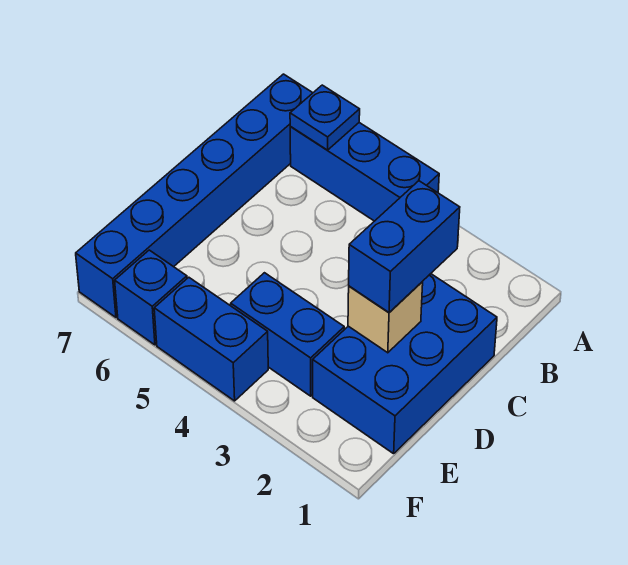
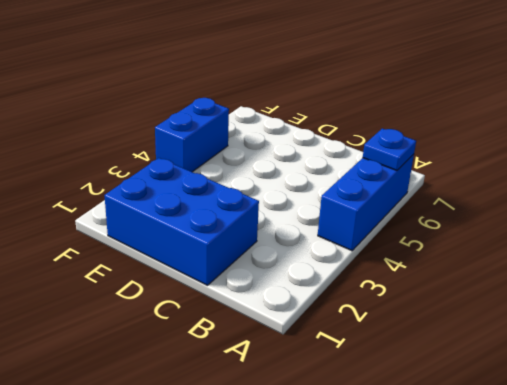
none -> blue brick A7:F7 level 1
none -> blue brick E3:E4 level 1

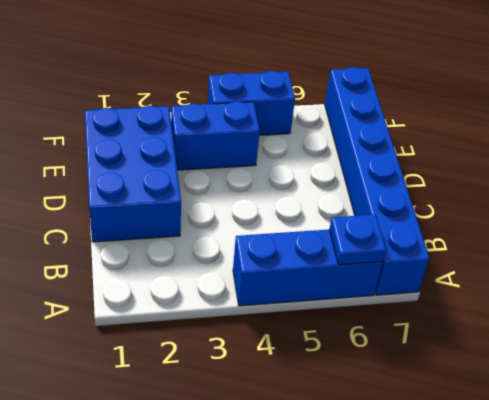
none -> blue brick F6 level 1
none -> tan brick D2 level 2

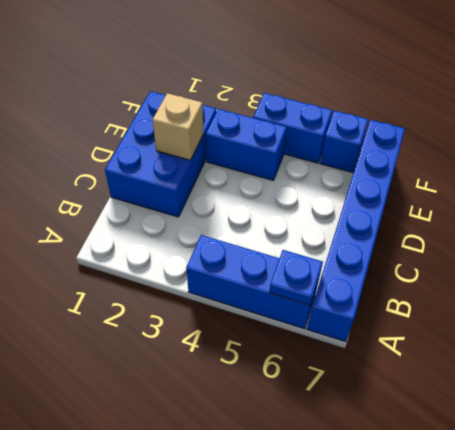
none -> blue brick C2:D2 level 3

